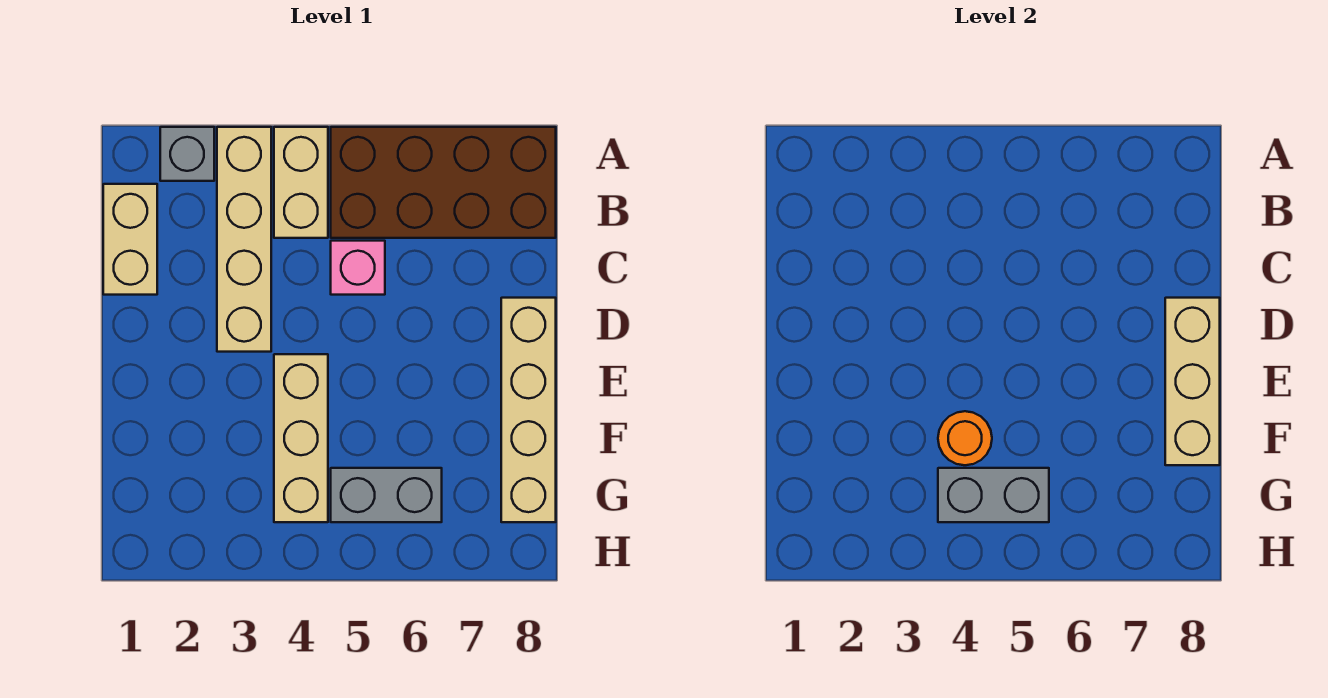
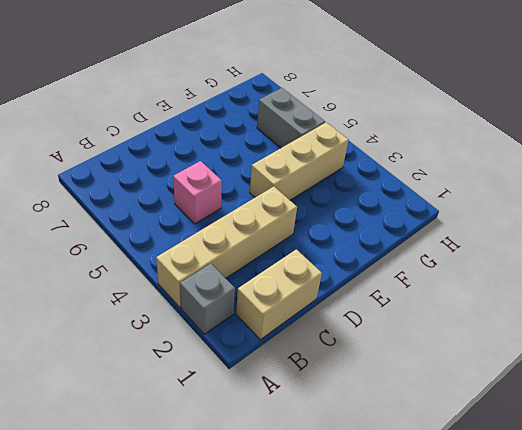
none -> tan brick A4:B4 level 1
none -> brown brick A5:B8 level 1
none -> tan brick D8:G8 level 1

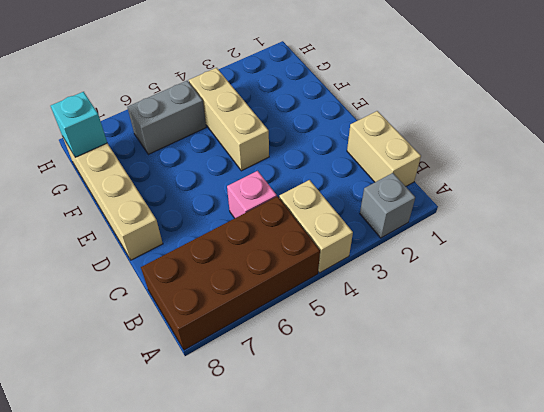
cyan brick G8 level 2 -> none
none -> tan brick A3:D3 level 1
none -> tan brick D8:F8 level 2
none -> orange round brick F4 level 2

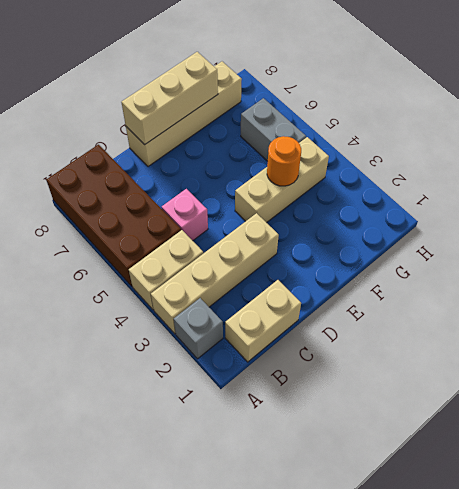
none -> grey brick G4:G5 level 2

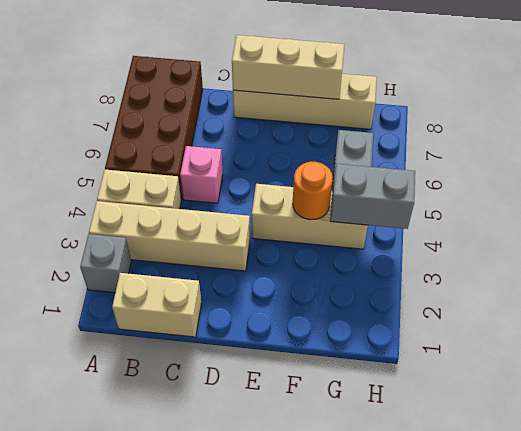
grey brick G4:H4 level 2 -> grey brick G4:G5 level 2

